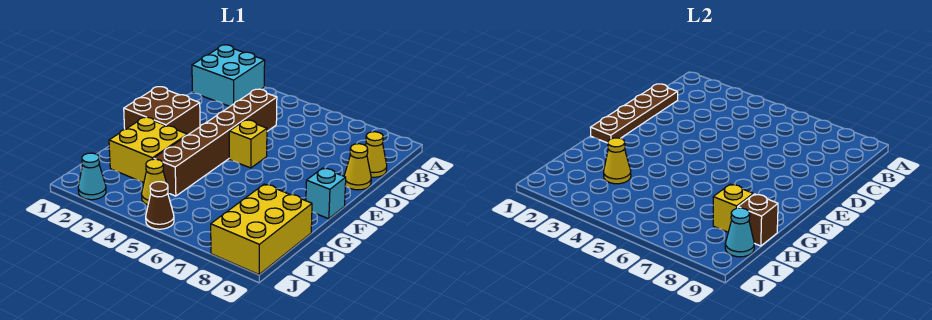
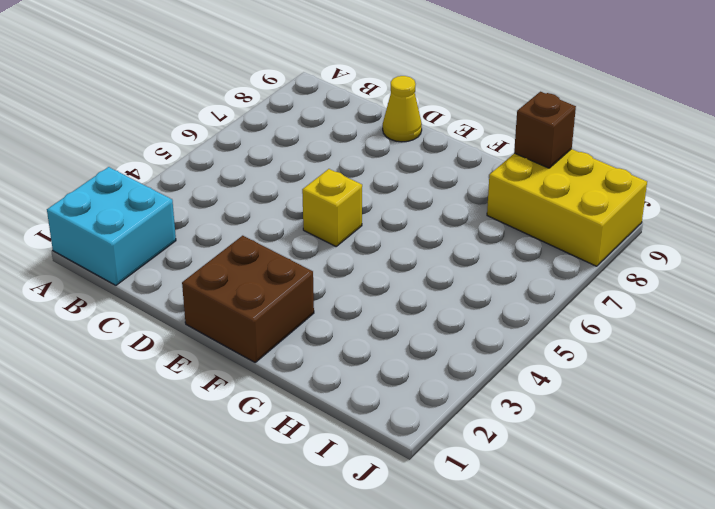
none -> brown brick C4:H4 level 1
none -> yellow cone C9 level 1
none -> cyan brick F9 level 1

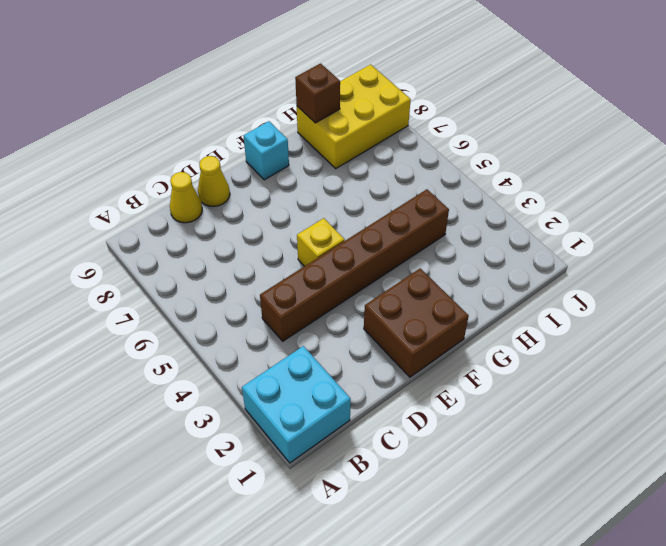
none -> yellow brick G2:H3 level 1
none -> yellow cone I4 level 1
none -> cyan cone J2 level 1

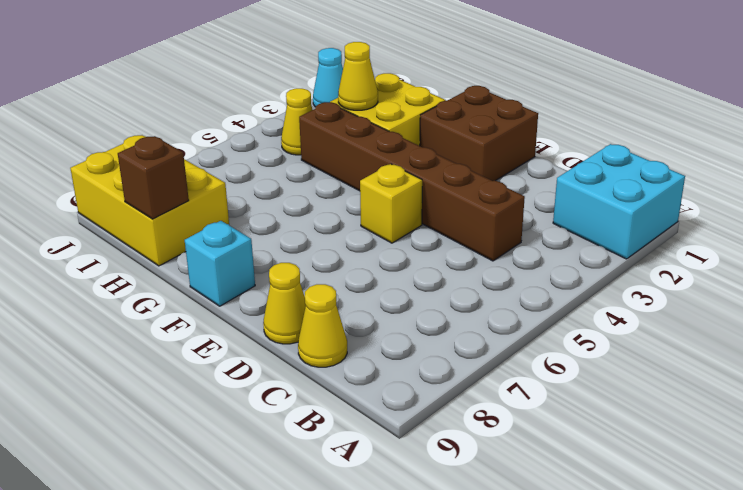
none -> brown cone J5 level 1
none -> brown plate C1:F1 level 2
none -> yellow brick H8 level 2

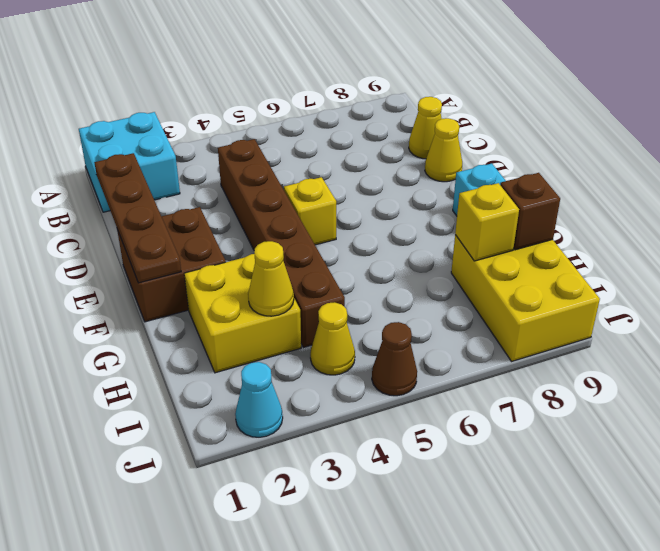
none -> cyan cone I9 level 2

